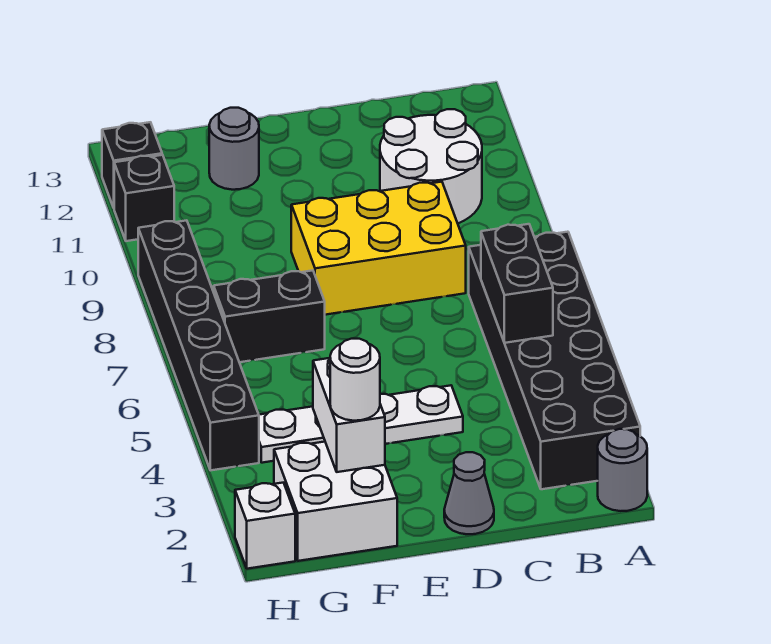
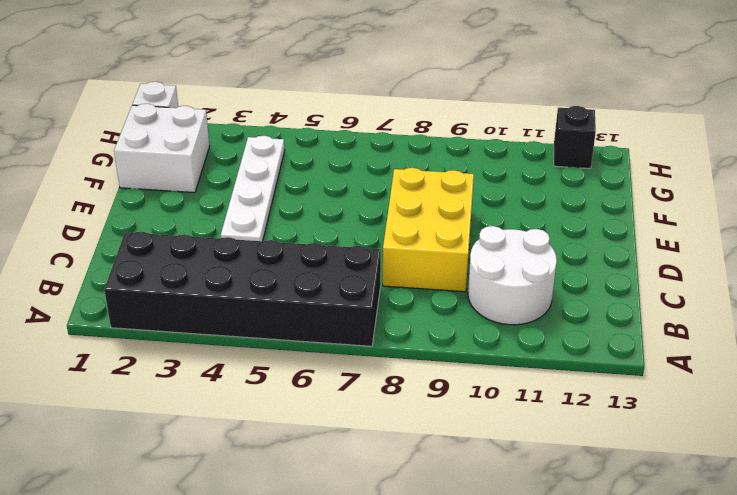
none -> grey round brick A1 level 1
none -> grey cone D1 level 1
none -> black brick F7:G7 level 1

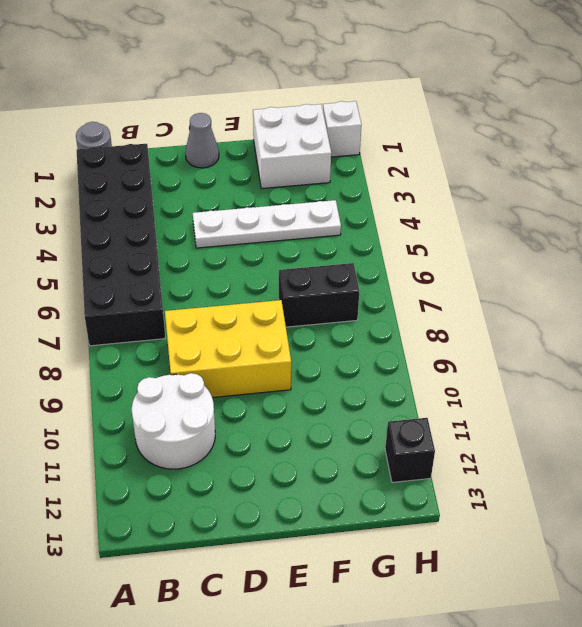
none -> grey round brick F12 level 1
none -> black brick H4:H9 level 1
none -> black brick H11 level 1

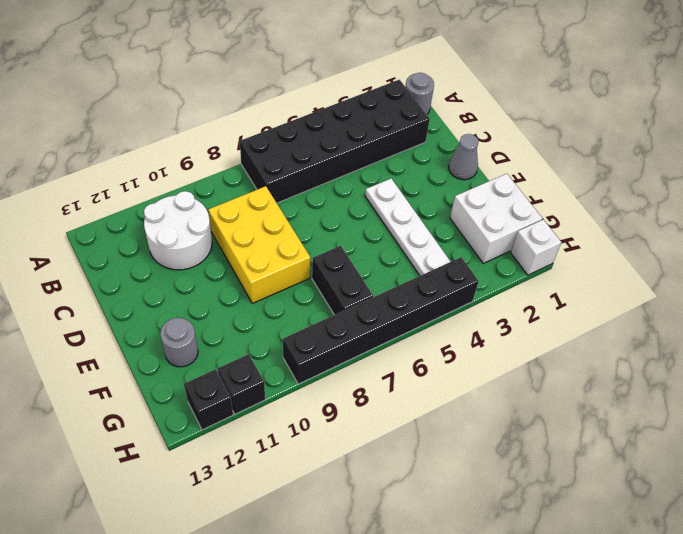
none -> black brick B5:B6 level 2
none -> white brick F2:F3 level 2
none -> white round brick F2 level 3

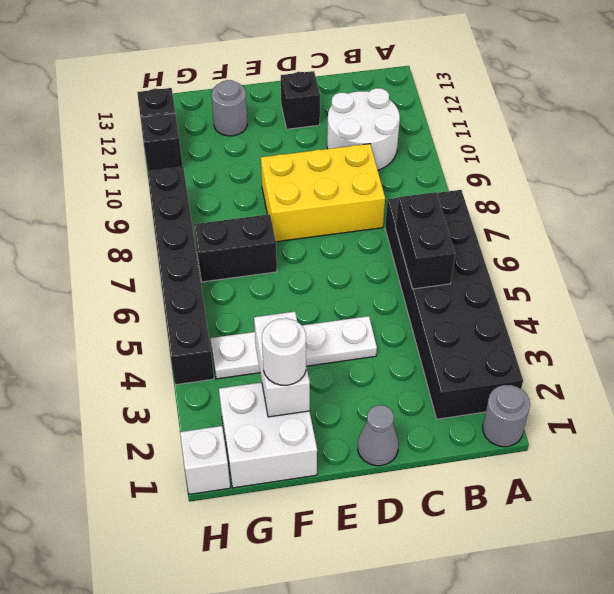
black brick D12 level 1 -> none

